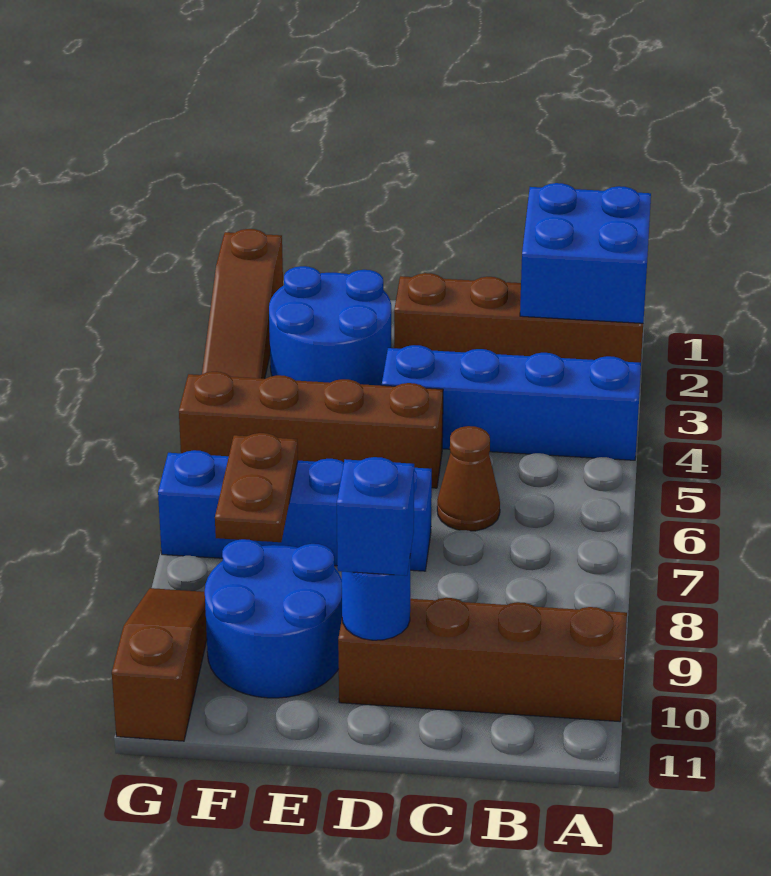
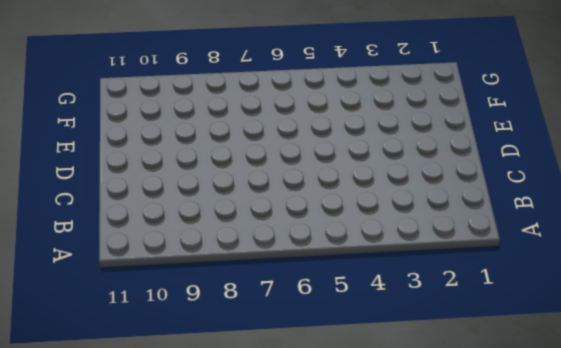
none -> brown brick A2:D2 level 1
none -> blue brick A4:D4 level 1
none -> brown brick A10:D10 level 1

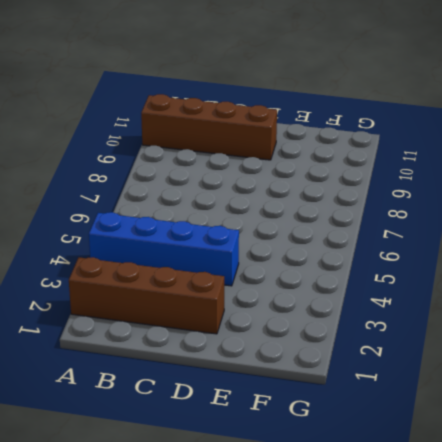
none -> brown cone C6 level 1
none -> brown brick D5:G5 level 1
none -> blue brick D7:G7 level 1

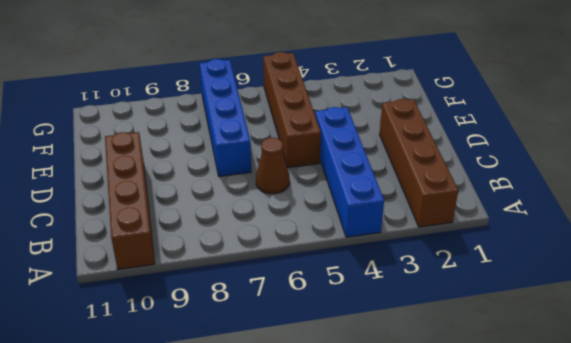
none -> blue round brick E2:F3 level 1
none -> blue round brick E9:F10 level 1
none -> brown slope G1:G3 level 1 top 1

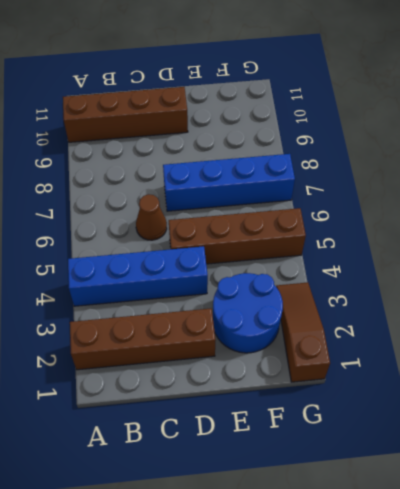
none -> blue round brick E9:F10 level 1
none -> brown slope G9:G11 level 1 top 11
none -> blue brick A1:B2 level 2

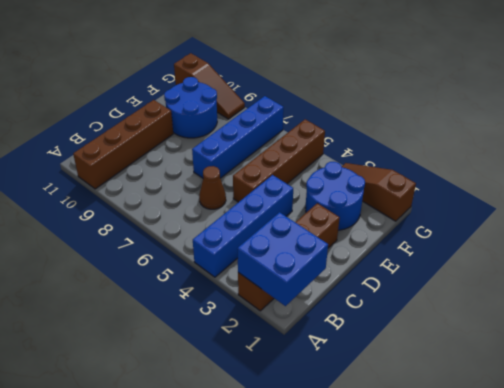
none -> blue round brick D10 level 2
none -> brown plate F7:F8 level 2
none -> blue brick D10 level 3

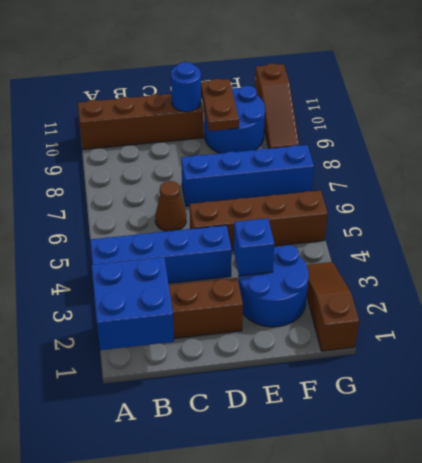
blue brick E3 level 2 -> blue brick D10 level 3
brown plate E9:E10 level 2 -> brown plate F7:F8 level 2

